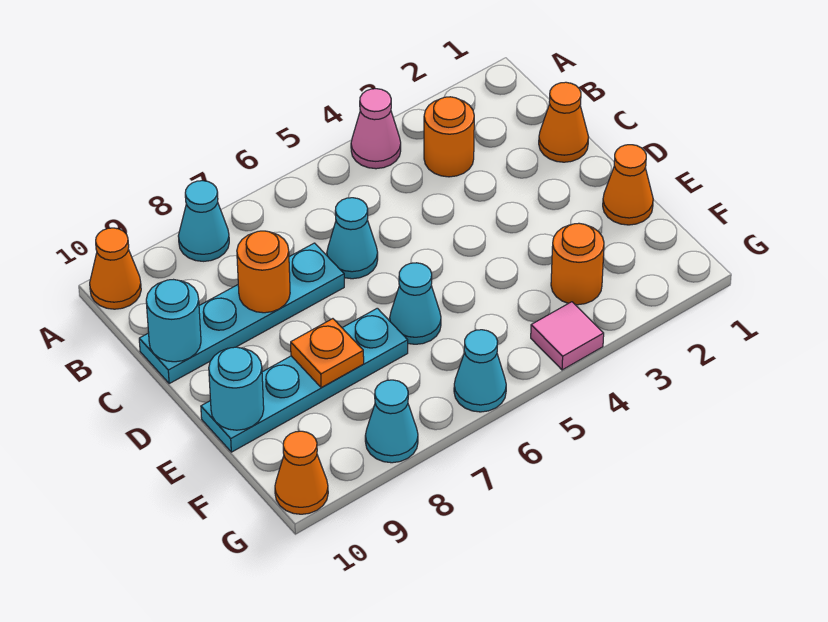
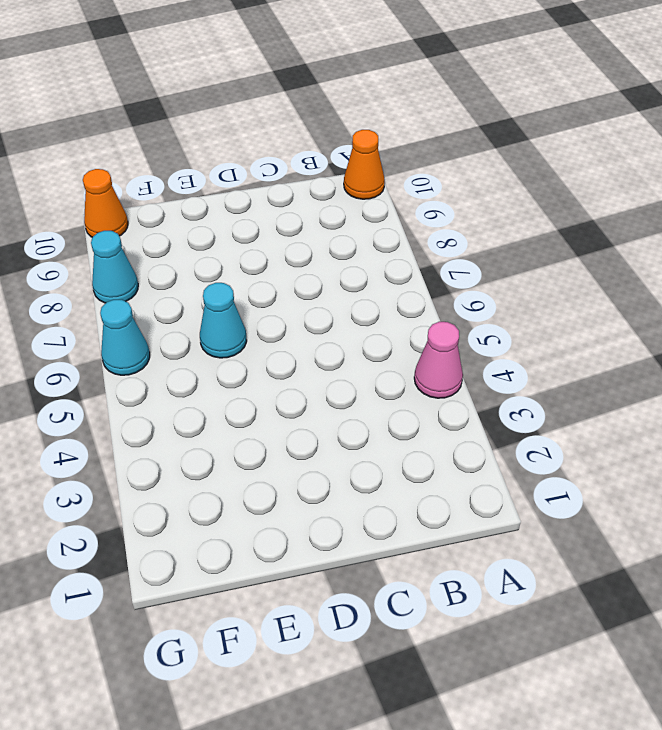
none -> cyan cone A8 level 1
none -> orange round brick B3 level 1
none -> orange cone C1 level 1

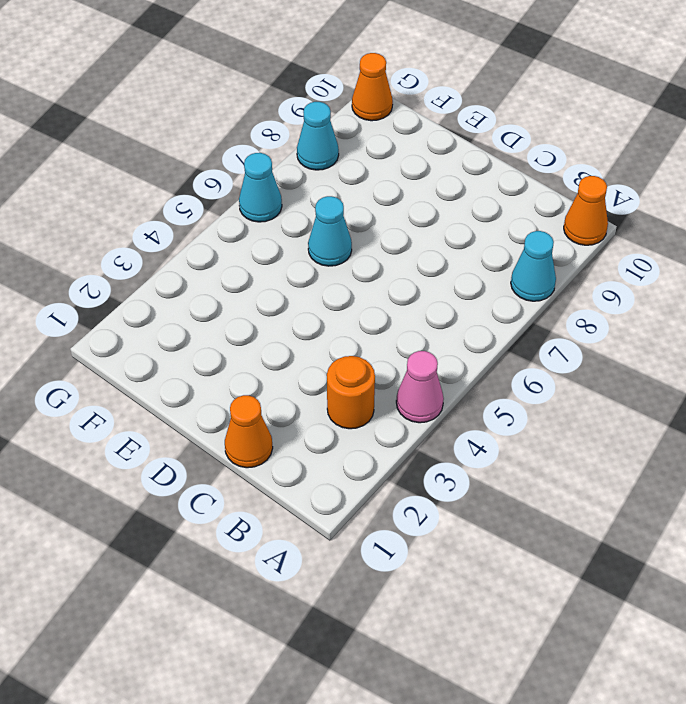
none -> cyan cone C6 level 1
none -> cyan plate C7:C10 level 1
none -> orange cone E1 level 1

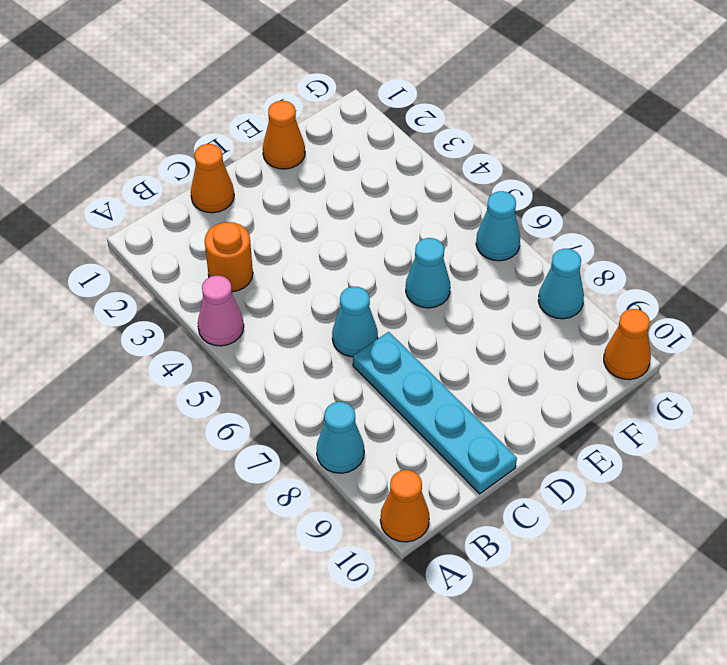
none -> cyan plate E7:E10 level 1
none -> orange round brick F3 level 1
none -> pink tile G4 level 1

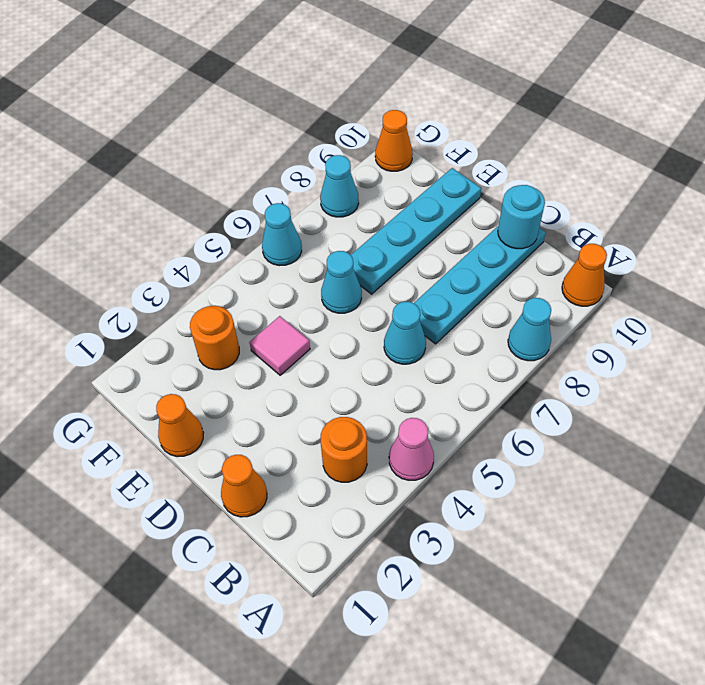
pink tile E4 level 1 -> pink tile G4 level 1
none -> orange round brick C8 level 2
none -> orange plate E8 level 2
none -> cyan round brick E10 level 2

